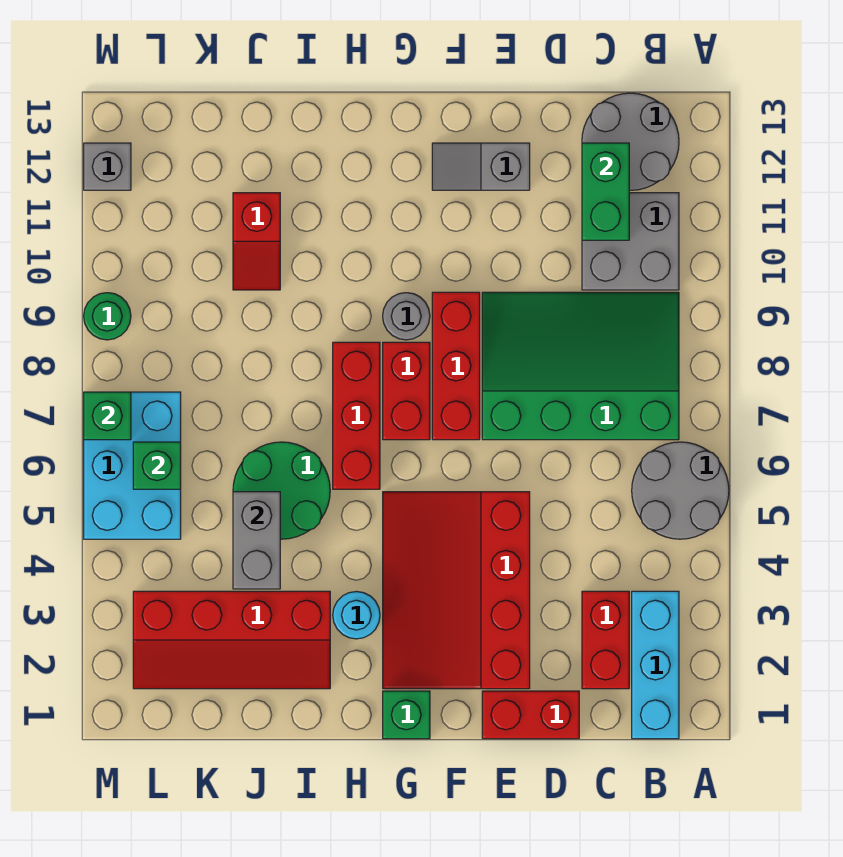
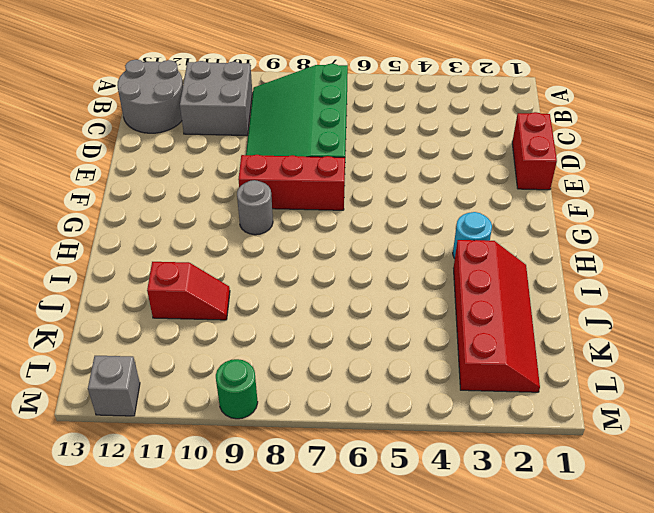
none -> grey round brick A5:B6 level 1
none -> cyan brick B1:B3 level 1
none -> red brick C2:C3 level 1

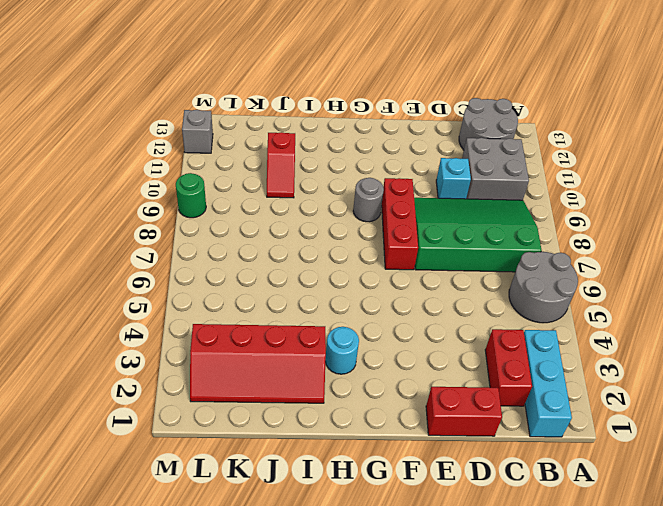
cyan brick D10 level 1 -> none
none -> red slope E2:G5 level 1 top E
none -> grey slope E12:F12 level 1 top E
none -> green brick G1 level 1

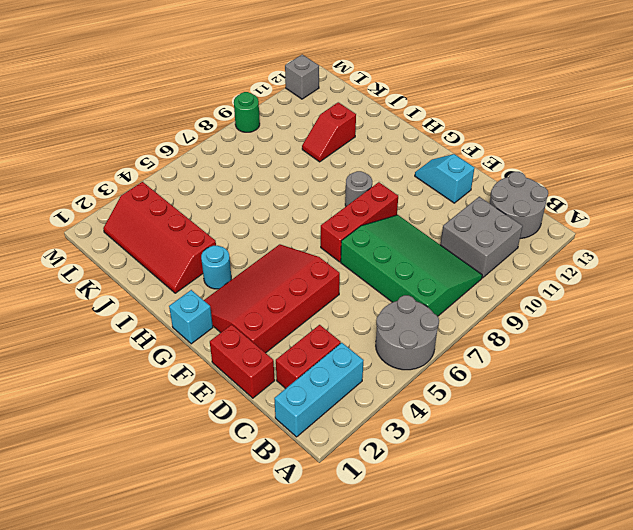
cyan slope E12:F12 level 1 top E -> grey slope E12:F12 level 1 top E
cyan brick G1 level 1 -> green brick G1 level 1
none -> red brick G7:G8 level 1
none -> red brick H6:H8 level 1
none -> green round brick I5:J6 level 1

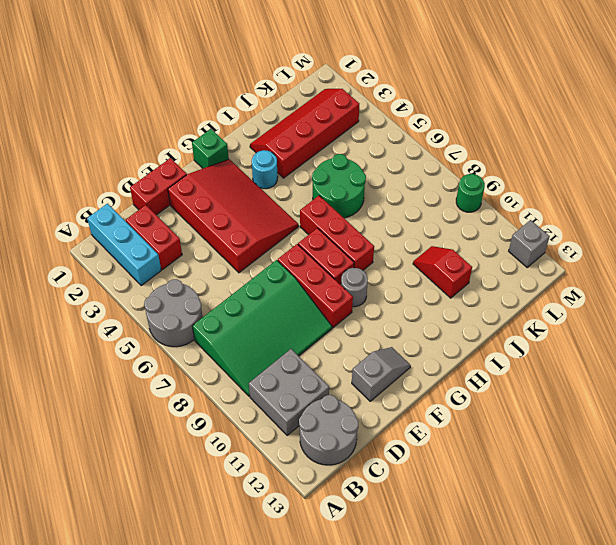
none -> cyan brick L5:M7 level 1
none -> green brick C11:C12 level 2
none -> grey brick J4:J5 level 2

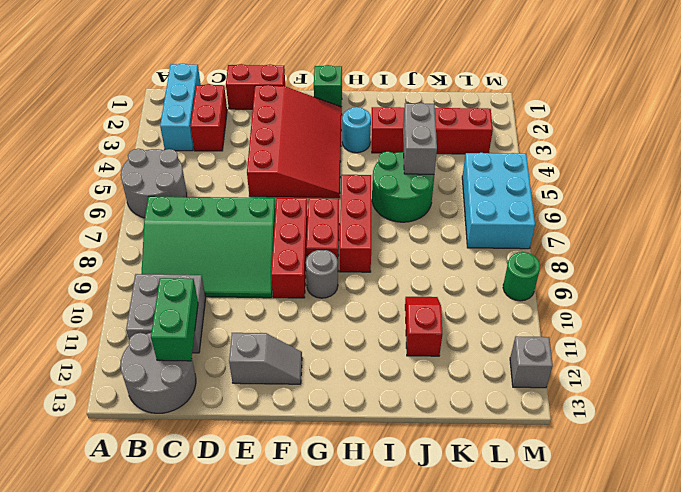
none -> green brick L6 level 2
none -> green brick M7 level 2

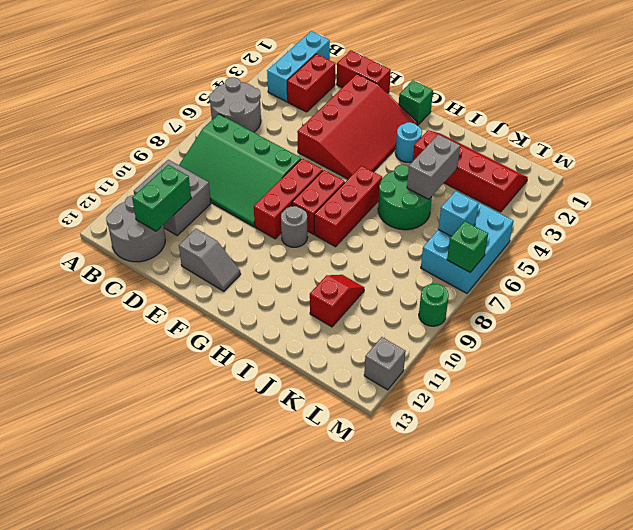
cyan brick L6 level 2 -> green brick L6 level 2

